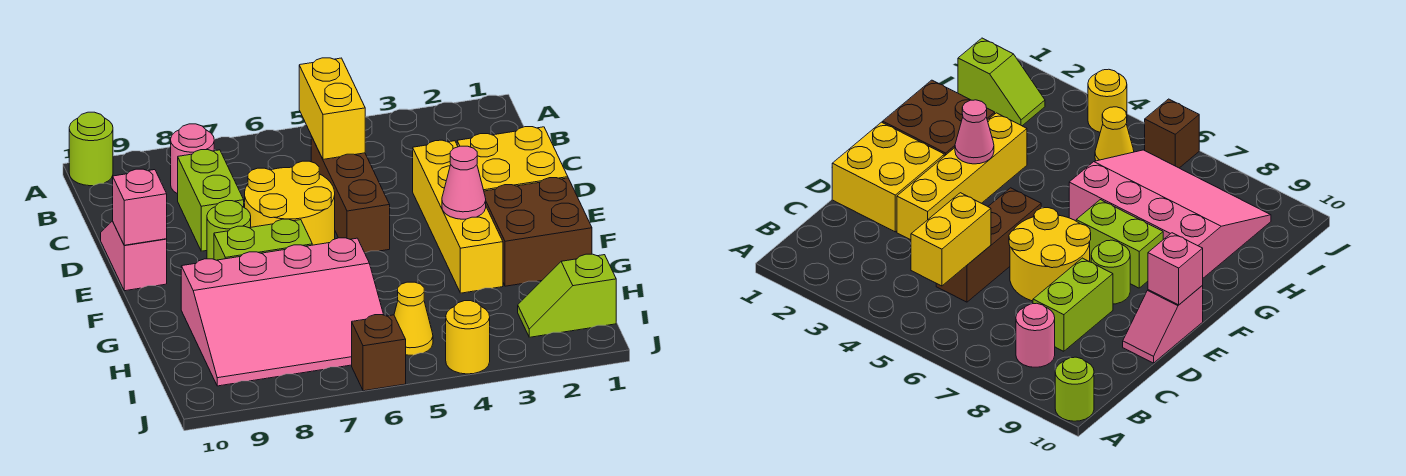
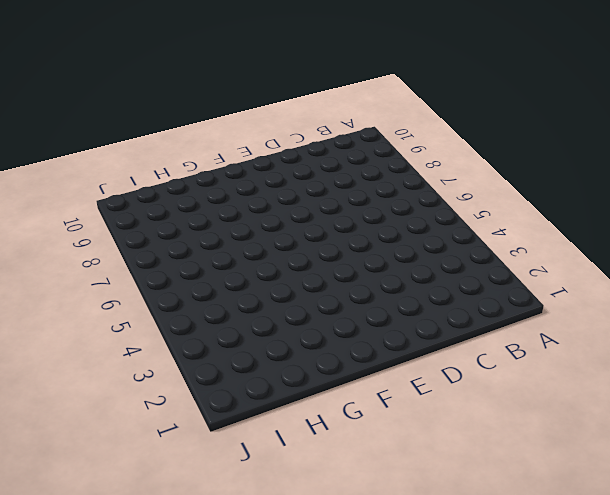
none -> lime round brick A10 level 1
none -> pink round brick B8 level 1
none -> brown brick C5:E5 level 1

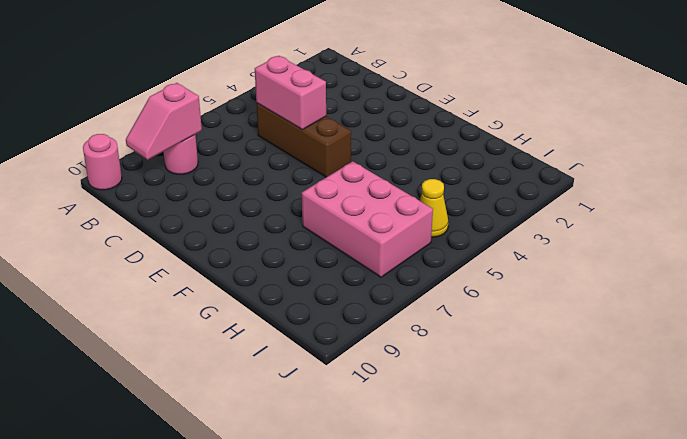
pink round brick A10 level 1 -> lime round brick A10 level 1
pink slope B8:B9 level 2 top 8 -> pink slope D10:E10 level 1 top E
pink brick C5:D5 level 2 -> yellow brick B5:C5 level 2
pink brick G6:I7 level 1 -> pink slope G6:I9 level 1 top G
none -> lime brick C8:D8 level 1
none -> yellow brick D1:E2 level 1
none -> yellow brick D3:G3 level 1

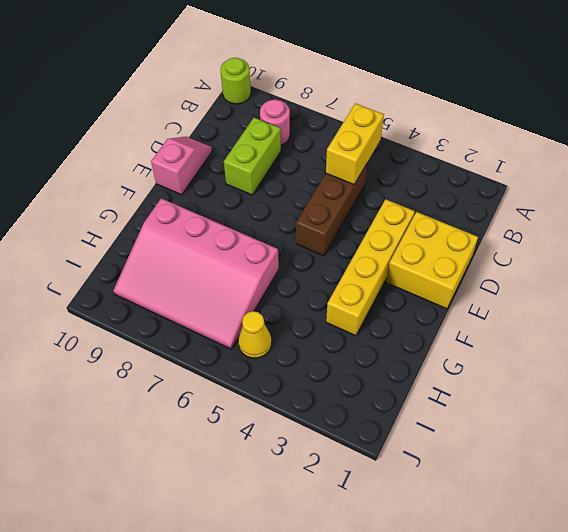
none -> yellow round brick D6:E7 level 1
none -> lime round brick E8 level 1
none -> brown brick F1:G2 level 1

